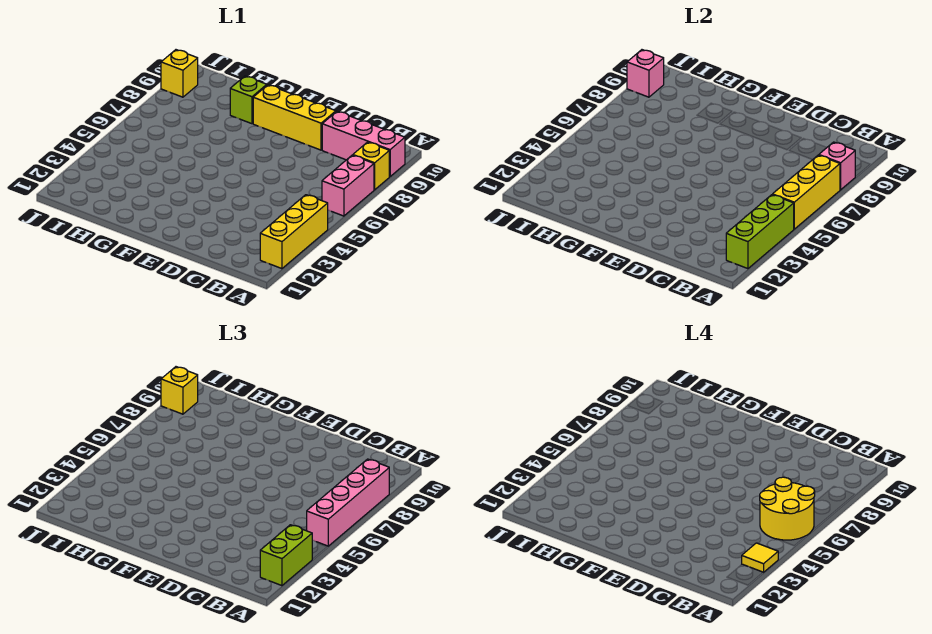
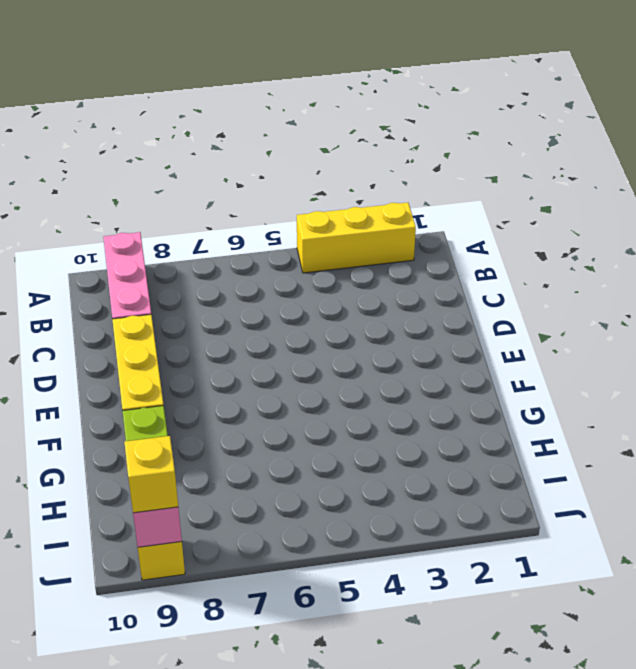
none -> pink brick A6:A7 level 1
none -> yellow brick A8 level 1
none -> lime brick A2:A4 level 2

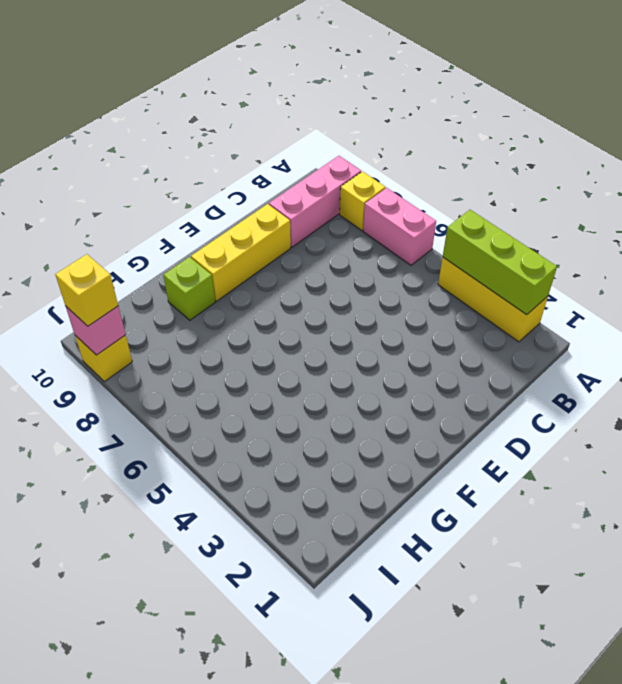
none -> yellow brick A5:A7 level 2
none -> pink brick A8 level 2
none -> lime brick A2:A3 level 3

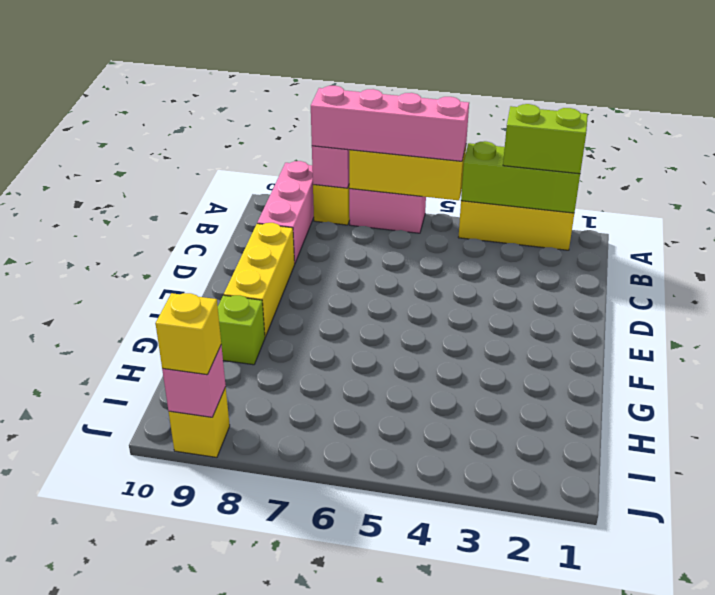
none -> yellow tile A3 level 4
none -> yellow round brick A5:B6 level 4

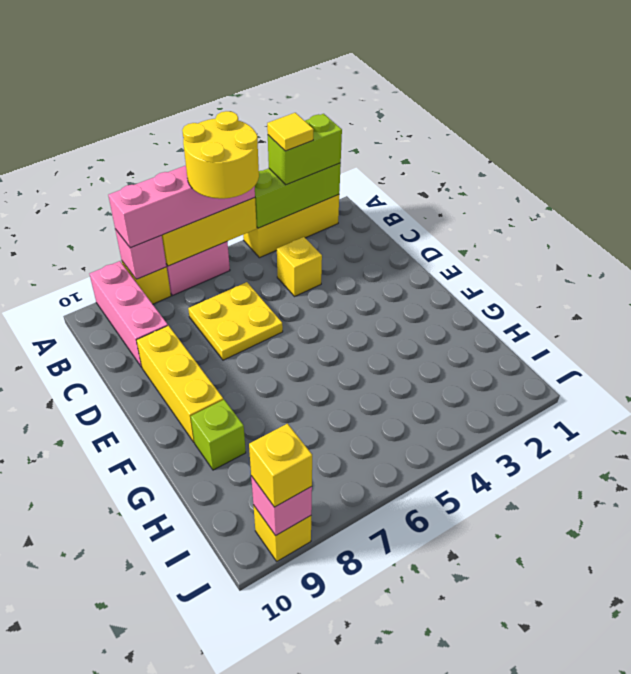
yellow brick C4 level 1 -> none
yellow plate C6:D7 level 1 -> none

